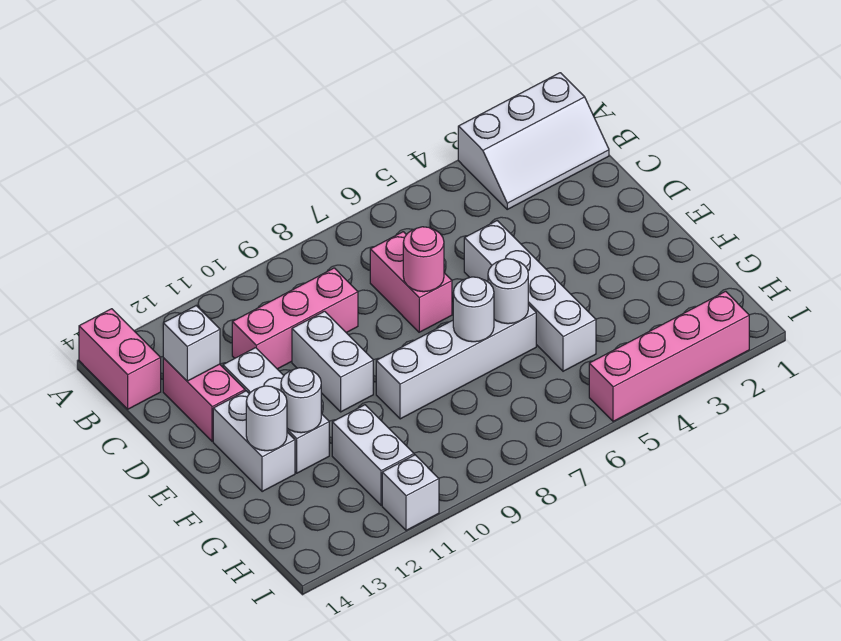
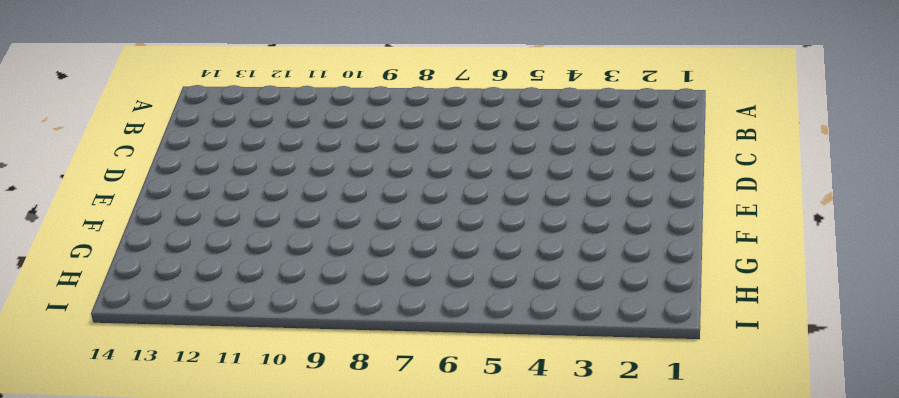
none -> white slope A1:B3 level 1 top A
none -> pink brick A14:B14 level 1
none -> pink brick C7:D7 level 1

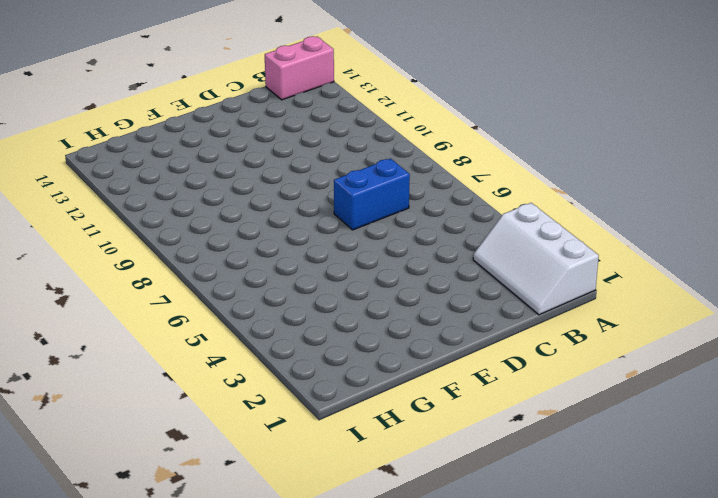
blue brick C7:D7 level 1 -> pink brick C7:D7 level 1
none -> pink brick C9:C11 level 1
none -> pink brick C13:D13 level 1
none -> white brick D5:G5 level 1

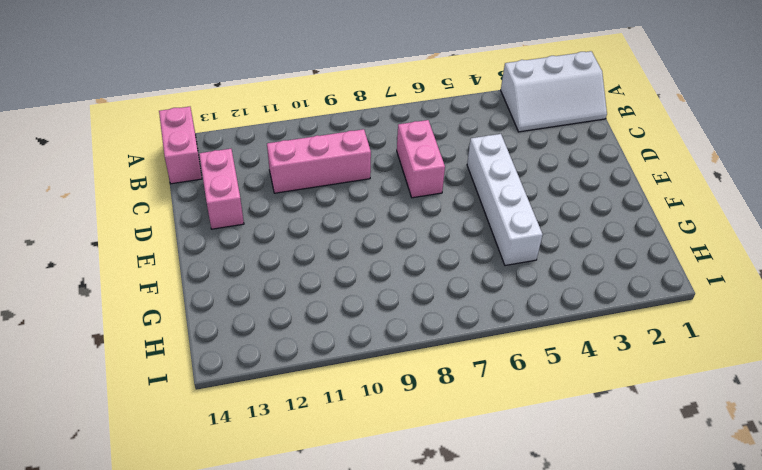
none -> white brick D10:E10 level 1
none -> white brick D12:F12 level 1
none -> white brick E13:F13 level 1

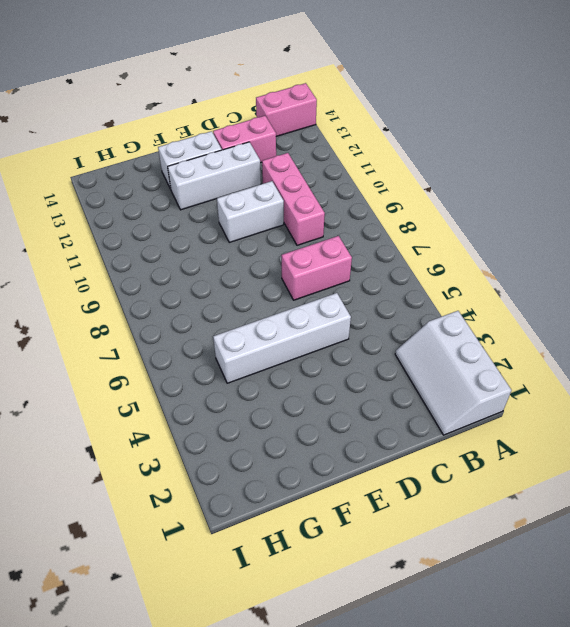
none -> white brick F6:F9 level 1
none -> white brick G11:H11 level 1
none -> pink brick I2:I5 level 1

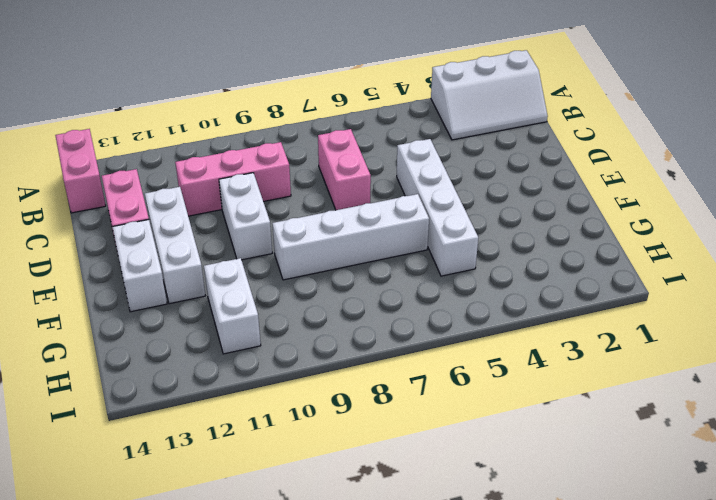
none -> pink brick I2:I5 level 1
none -> white brick I11 level 1
none -> white brick C13 level 2

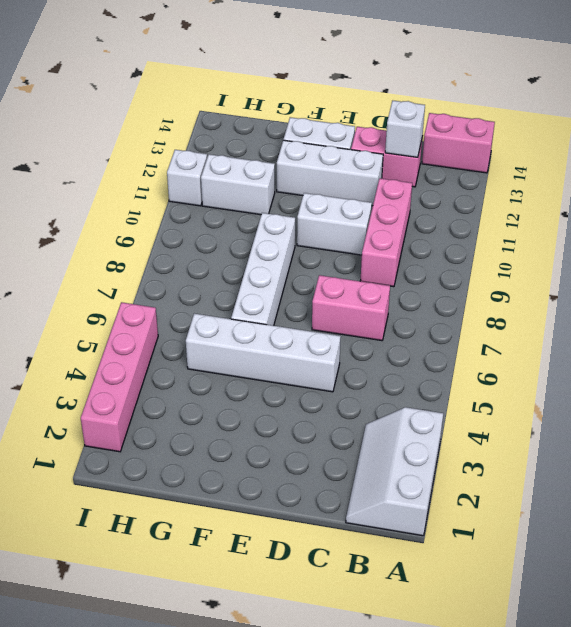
none -> pink round brick D7 level 2
none -> white round brick F6 level 2
none -> white round brick F7 level 2

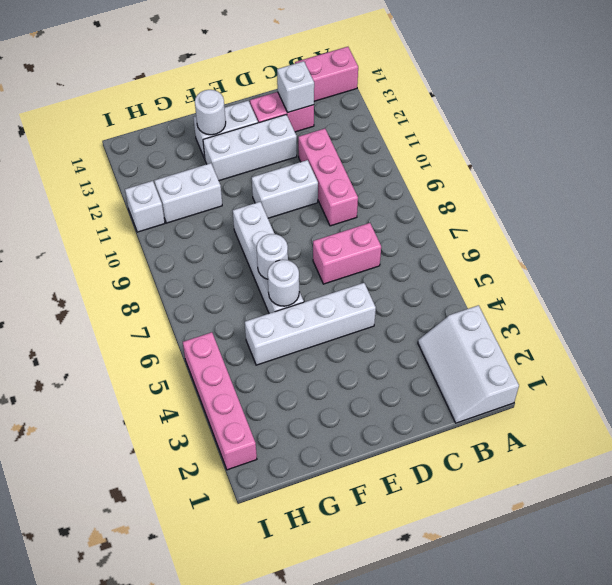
none -> pink round brick D7 level 2
none -> white round brick F12 level 2

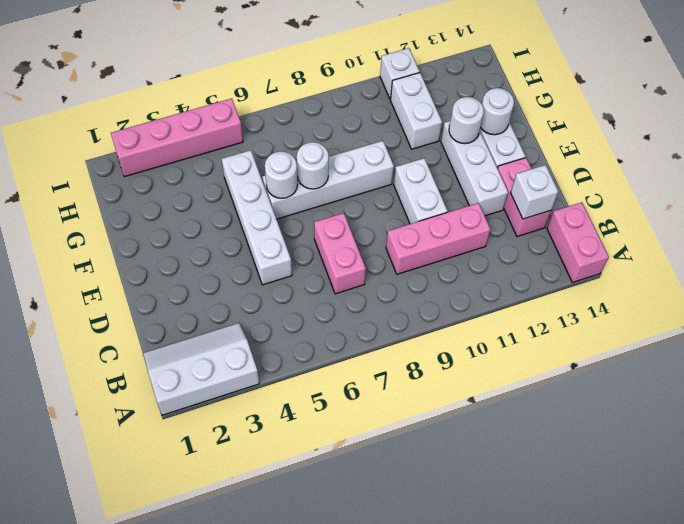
none -> pink round brick D7 level 2

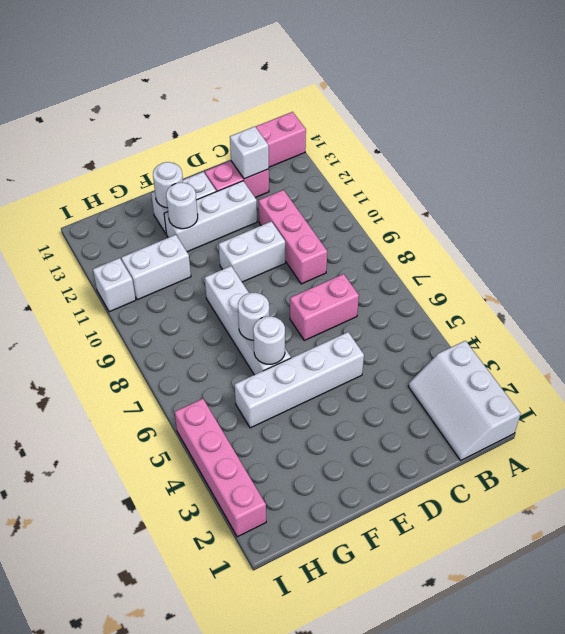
none -> pink round brick D7 level 2

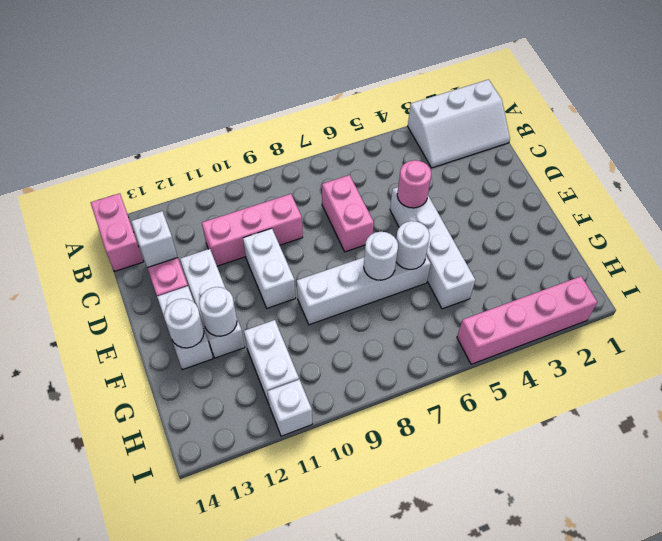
pink round brick D5 level 2 -> pink round brick D7 level 2

